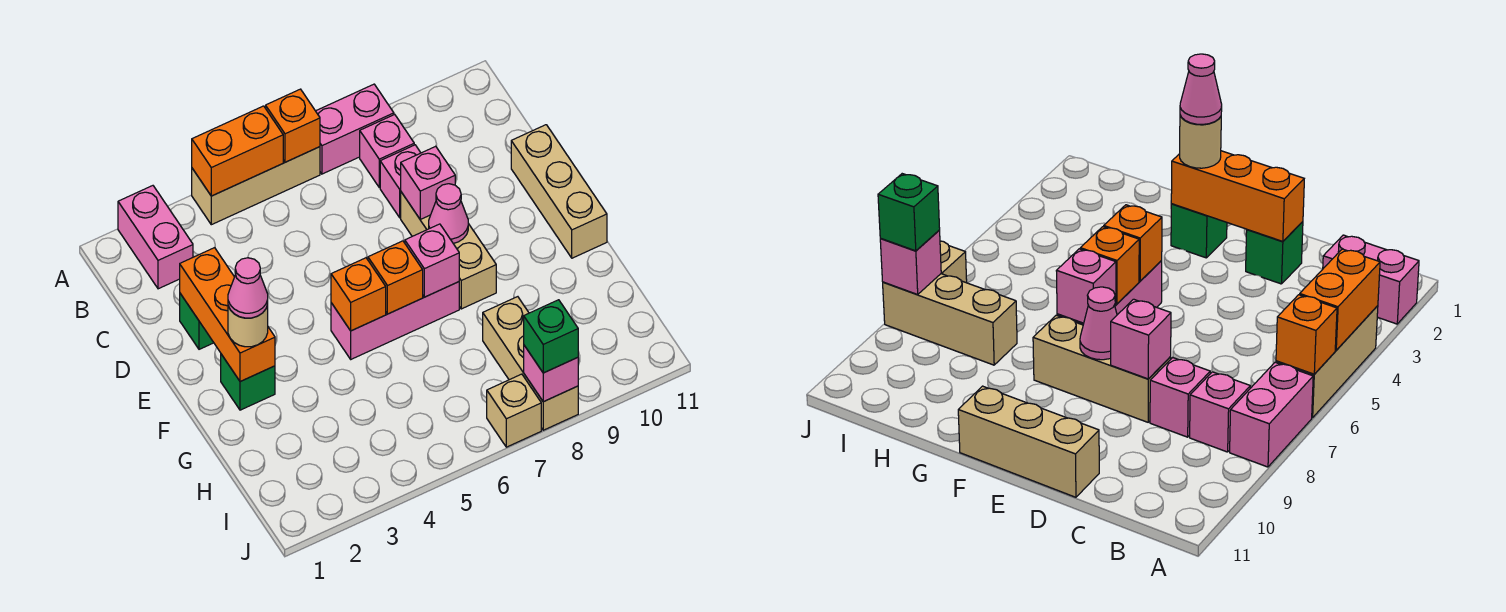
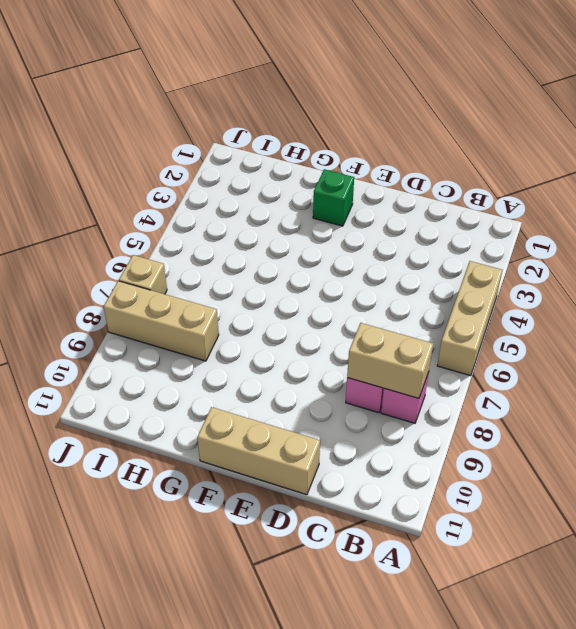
tan brick B8:C8 level 2 -> none
none -> pink brick A2:B2 level 1
none -> pink brick A7:A8 level 1
none -> green brick D2 level 1

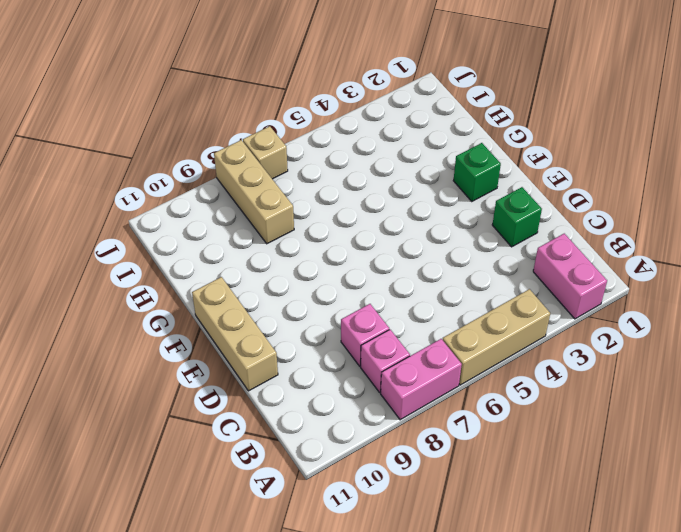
none -> tan brick D8:F8 level 1
none -> pink brick F5:F7 level 1
none -> orange brick A4:A5 level 2

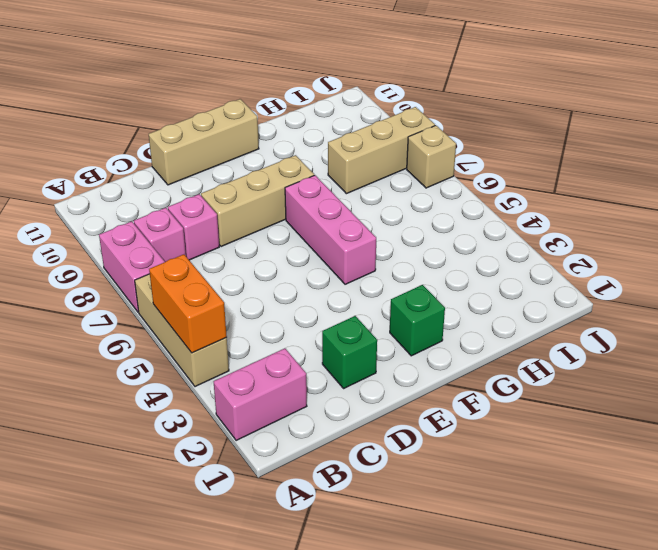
none -> orange brick A6 level 2
none -> orange brick D2:F2 level 2
none -> pink brick D8 level 2

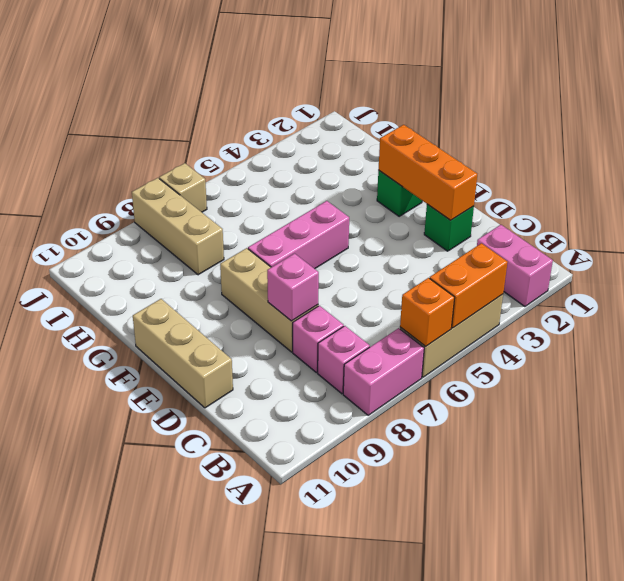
none -> pink cone E8 level 2
none -> orange brick F5 level 2
none -> orange brick F6 level 2

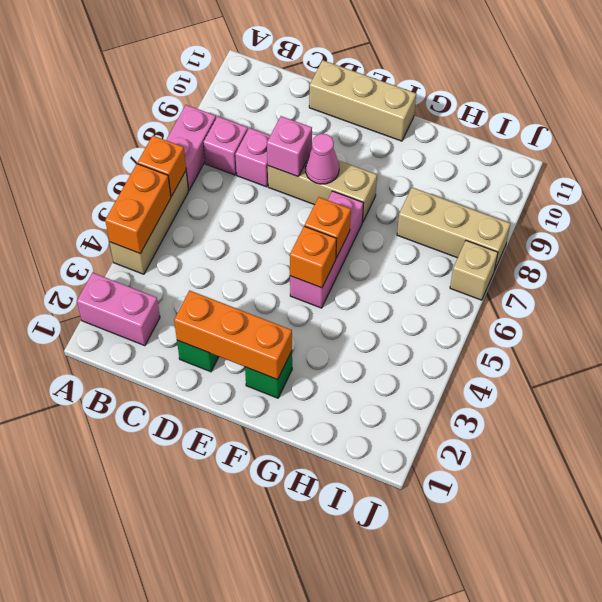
none -> pink brick F7 level 2
none -> pink brick J8 level 2
none -> tan round brick F2 level 3

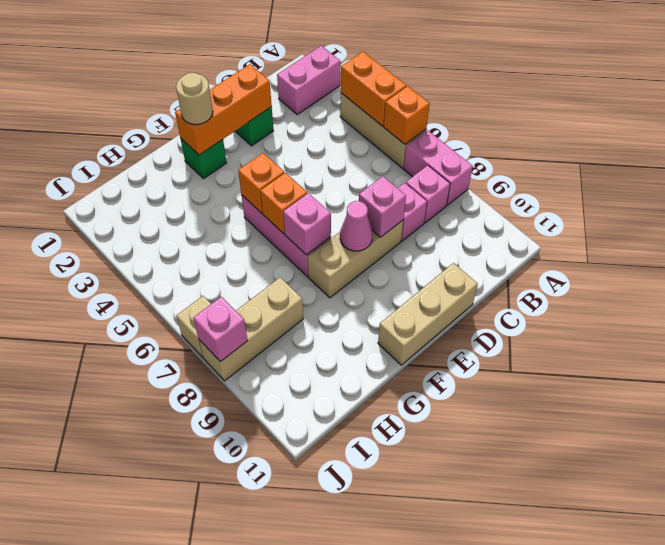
none -> green brick J8 level 3
none -> pink cone F2 level 4

